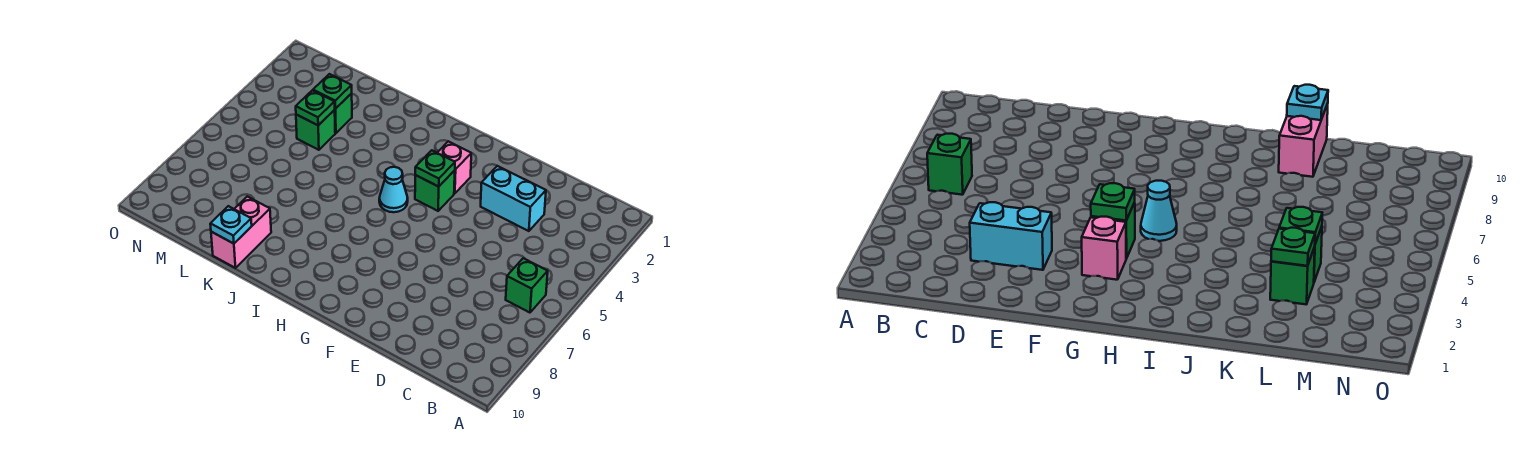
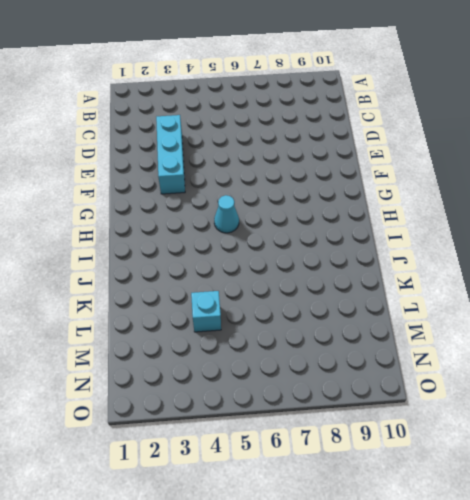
cyan brick D3:F3 level 1 -> cyan brick D3:E3 level 1
cyan brick L4 level 1 -> green brick L4 level 1
none -> green brick B6 level 1
none -> pink brick G3 level 1
none -> green brick G4 level 1

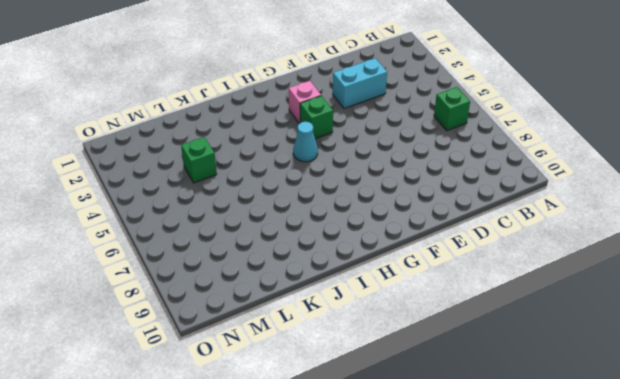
none -> pink brick K9:K10 level 1
none -> green brick L3 level 1
none -> green plate G4 level 2

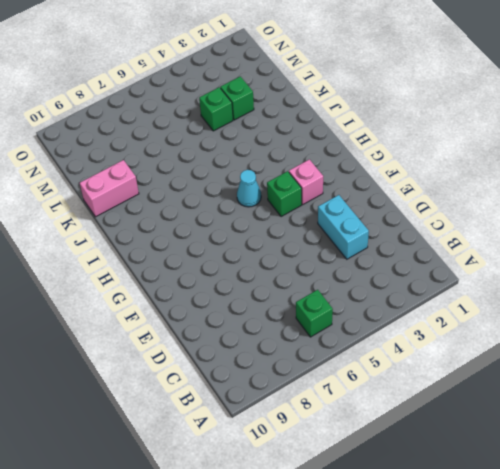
none -> green plate G4 level 2
none -> cyan plate K10 level 2
none -> green plate L3 level 2

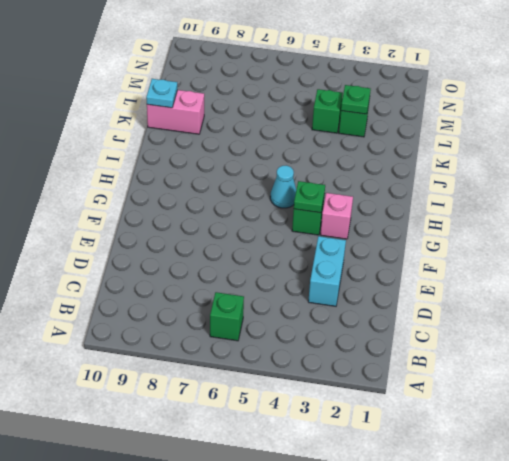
none -> green plate L4 level 2

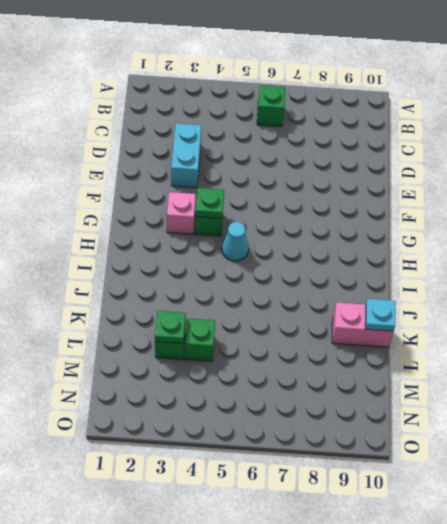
none -> green plate L4 level 2

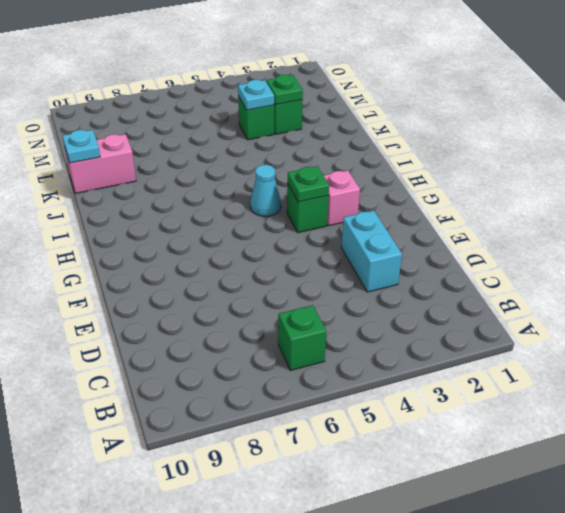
cyan plate L4 level 2 -> green plate L4 level 2

